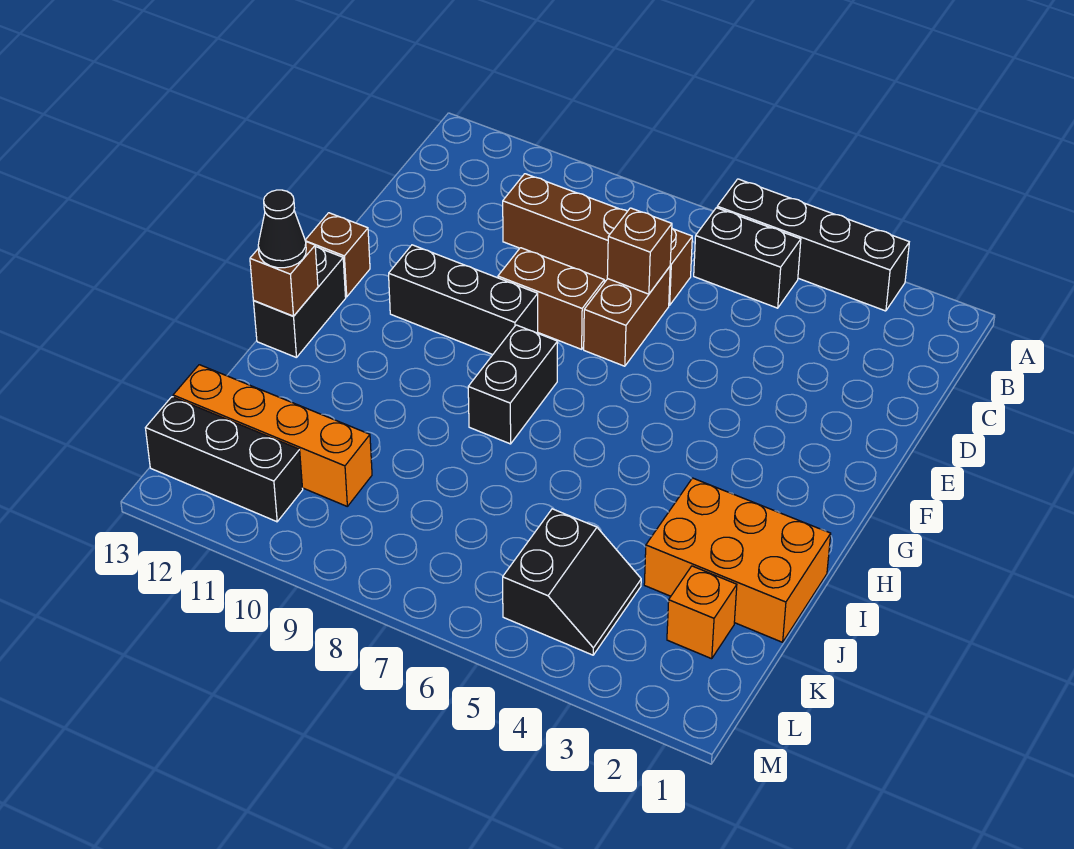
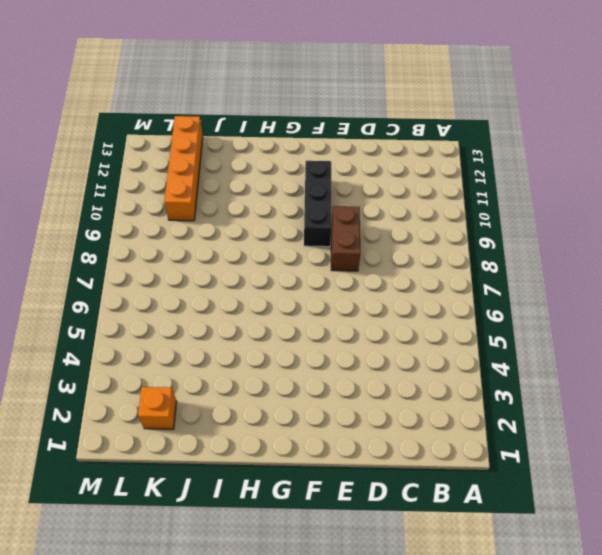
none -> black brick A3:A6 level 1
none -> black brick B5:B6 level 1
none -> brown brick C7:C10 level 1

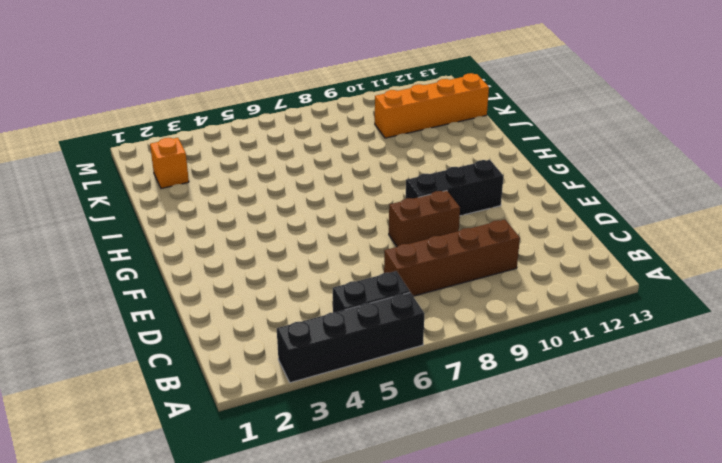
none -> brown brick D7:E7 level 1
none -> brown brick F13 level 1
none -> black brick G8:H8 level 1

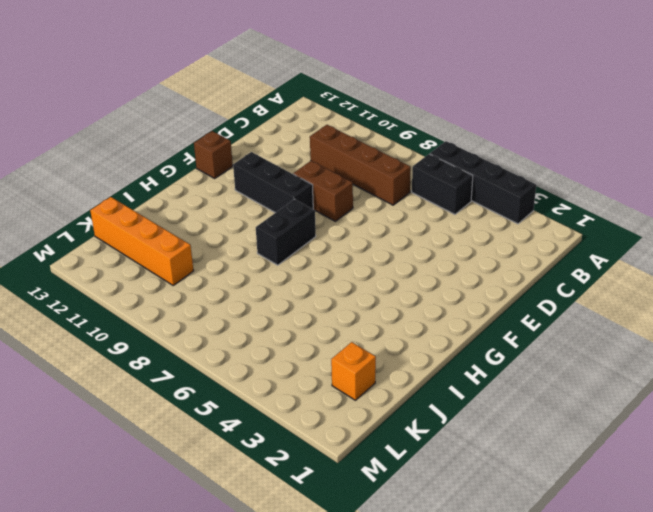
none -> brown brick D7:E7 level 1
none -> black brick G13:H13 level 1
none -> orange brick I1:J3 level 1

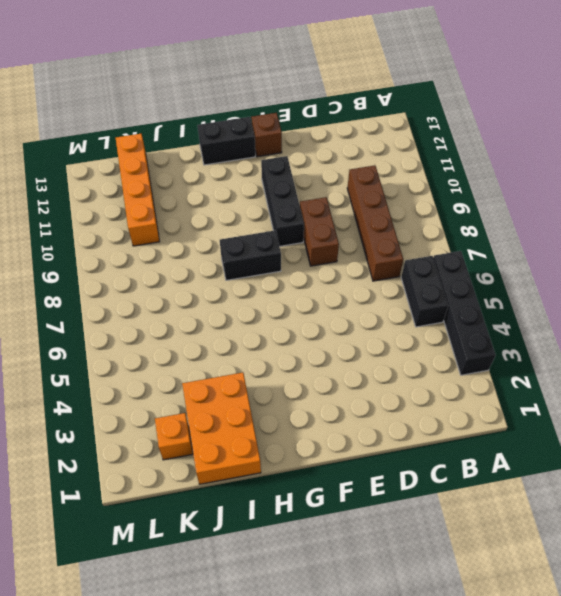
none -> brown brick D7:E7 level 1
none -> black slope K4:L5 level 1 top 5
none -> black brick L11:L13 level 1

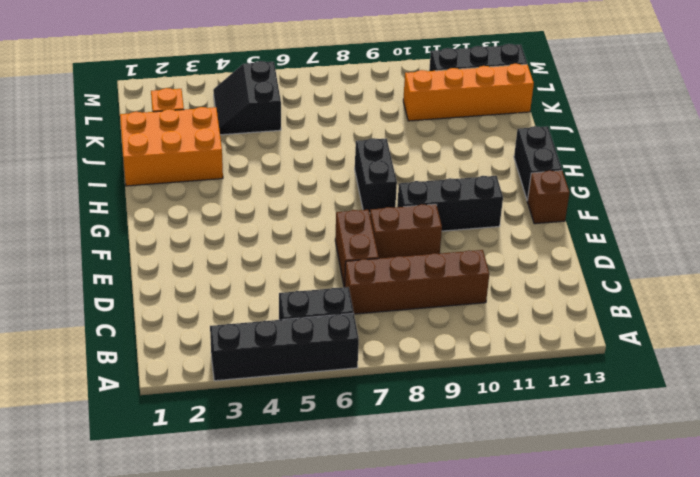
none -> brown brick D7 level 2
none -> brown brick H13 level 2
none -> black cone H13 level 3

